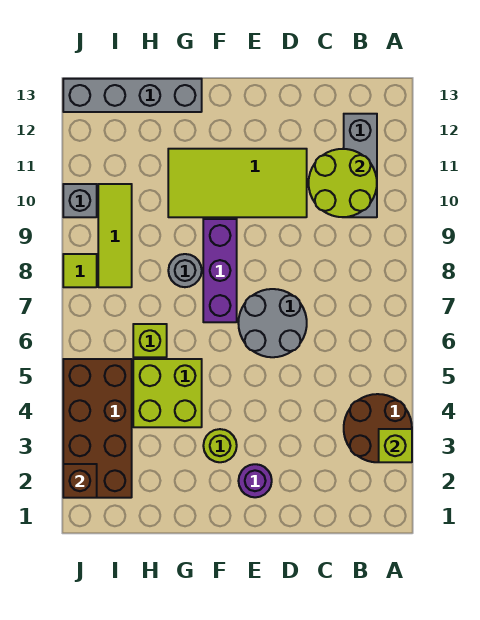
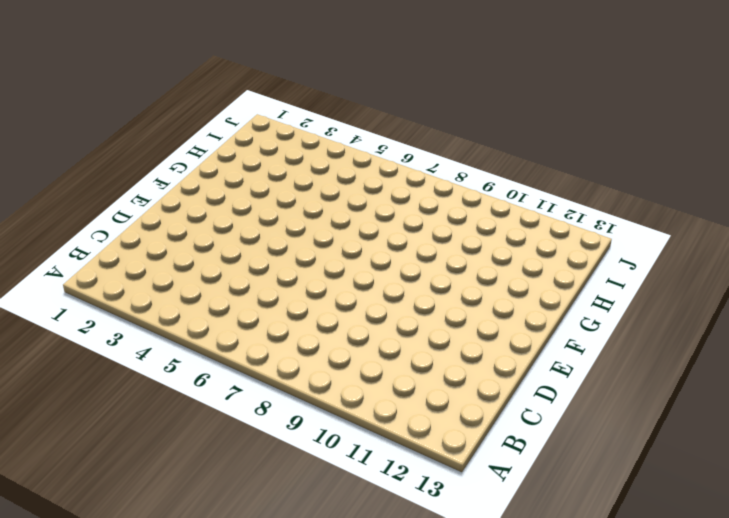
none -> brown round brick A3:B4 level 1
none -> grey brick B10:B12 level 1
none -> grey round brick D6:E7 level 1

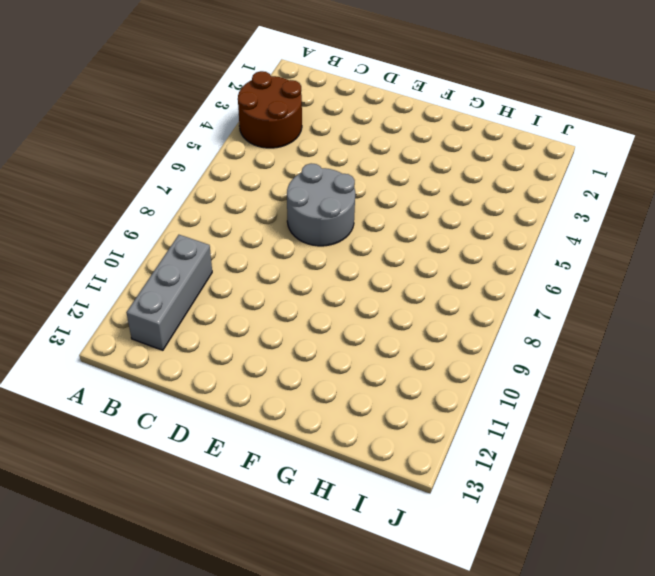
none -> lime tile D10:G11 level 1
none -> purple round brick E2 level 1
none -> lime round brick F3 level 1

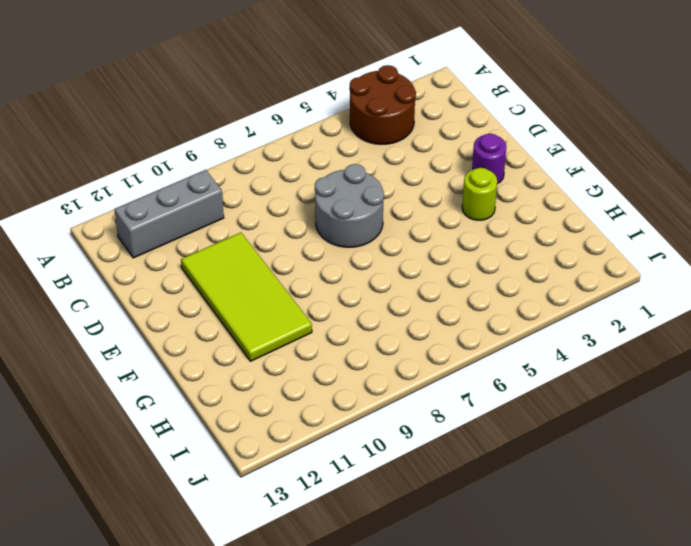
none -> purple brick F7:F9 level 1
none -> lime brick G4:H5 level 1
none -> grey round brick G8 level 1

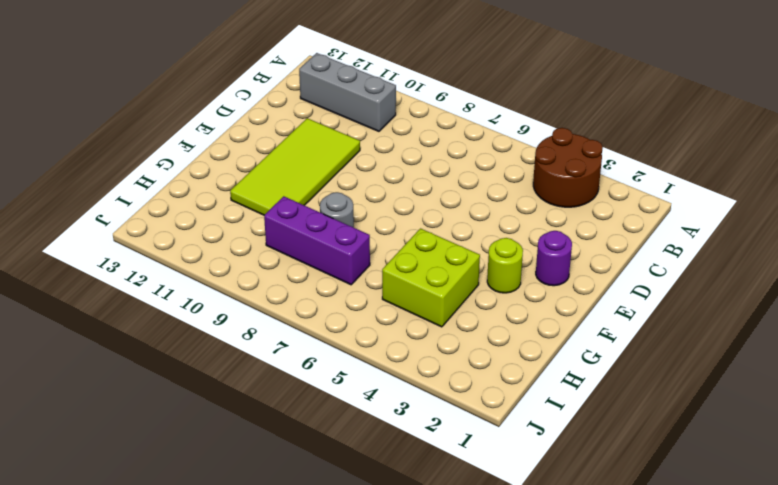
purple brick H7:H9 level 1 -> purple brick F7:F9 level 1
none -> grey round brick D6:E7 level 1
none -> grey brick G13:J13 level 1
none -> lime brick H6 level 1

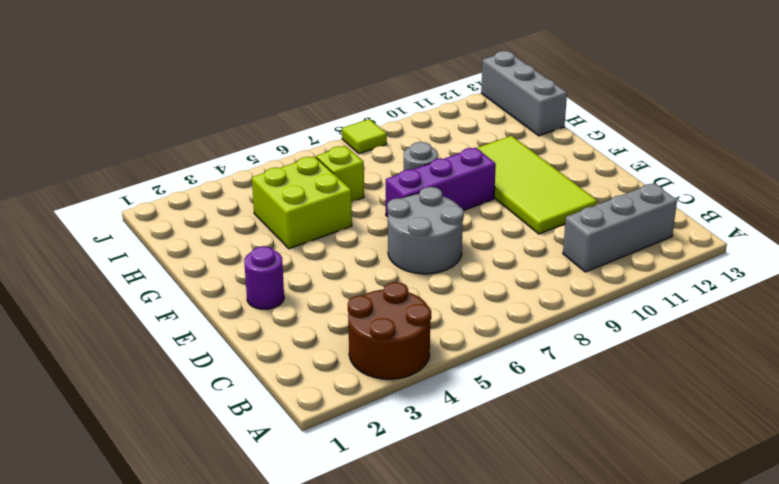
grey brick H13:J13 level 1 -> grey brick G13:J13 level 1
none -> lime round brick F3 level 1
none -> brown brick I2:J5 level 1
none -> lime tile I8:I10 level 1

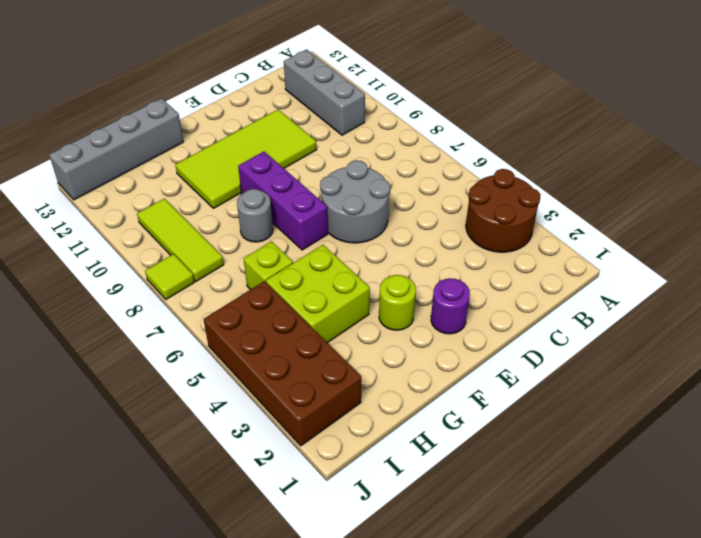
none -> grey brick J10 level 1
none -> lime brick A3 level 2
none -> lime round brick B10:C11 level 2

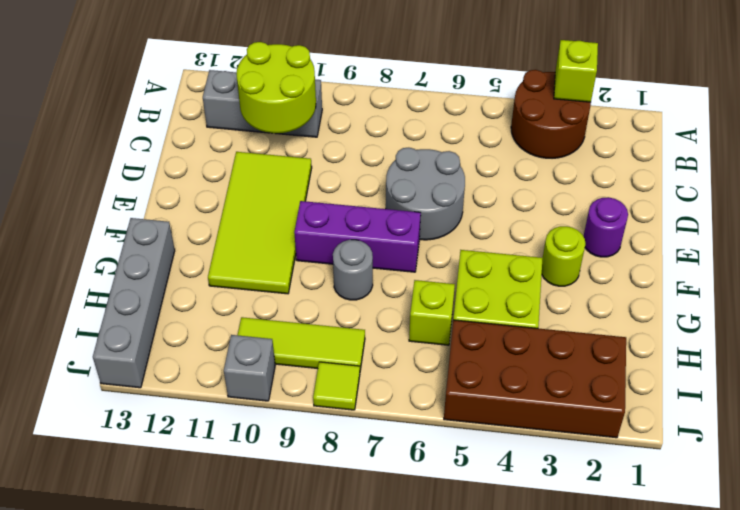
none -> brown brick J2 level 2

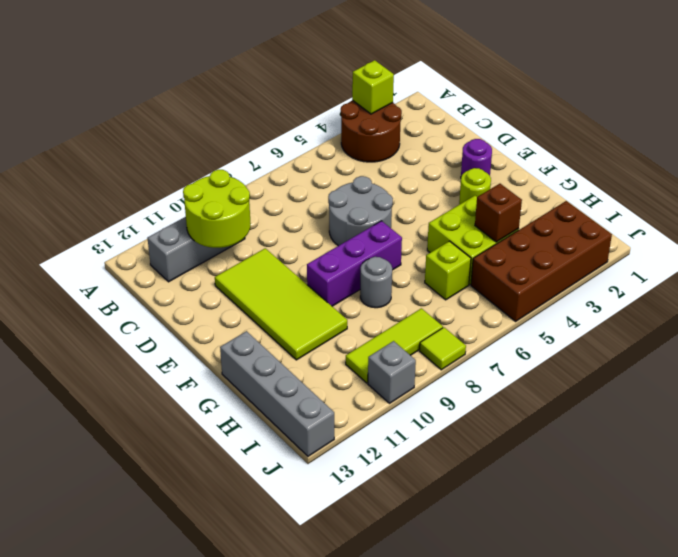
brown brick H4 level 2 -> brown brick J2 level 2

